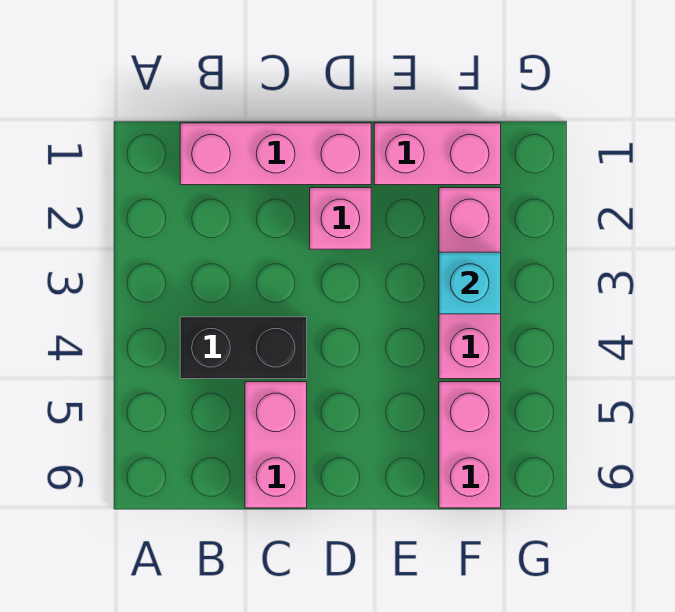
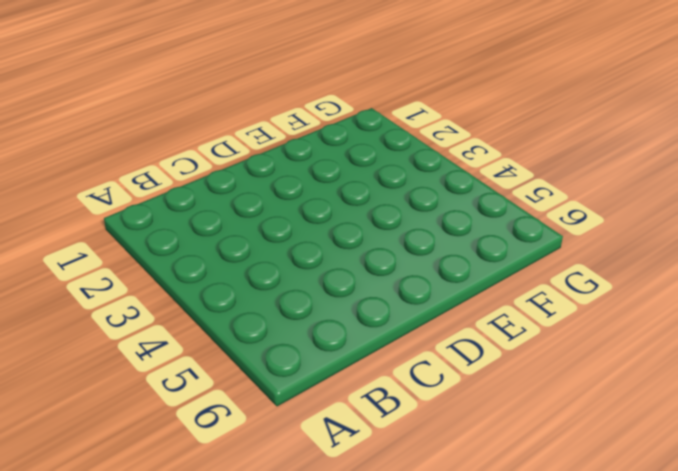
none -> pink brick B1:D1 level 1
none -> black brick B4:C4 level 1

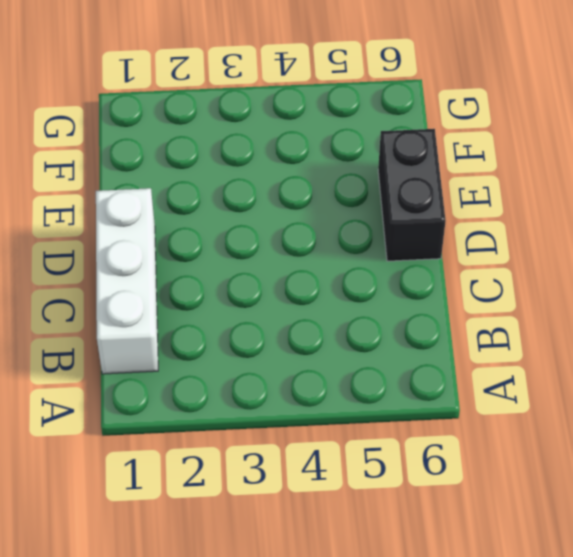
white brick B1:D1 level 1 -> pink brick B1:D1 level 1
black brick D6:E6 level 1 -> black brick B4:C4 level 1
none -> pink brick C5:C6 level 1
none -> pink brick D2 level 1

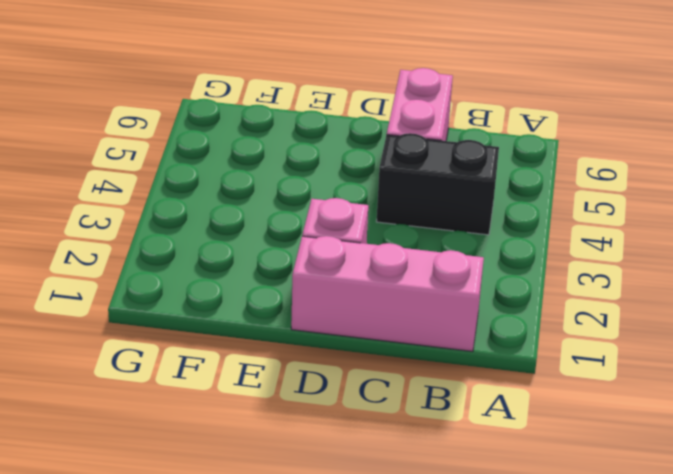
none -> pink brick E1:F1 level 1
none -> pink brick F2:F4 level 1

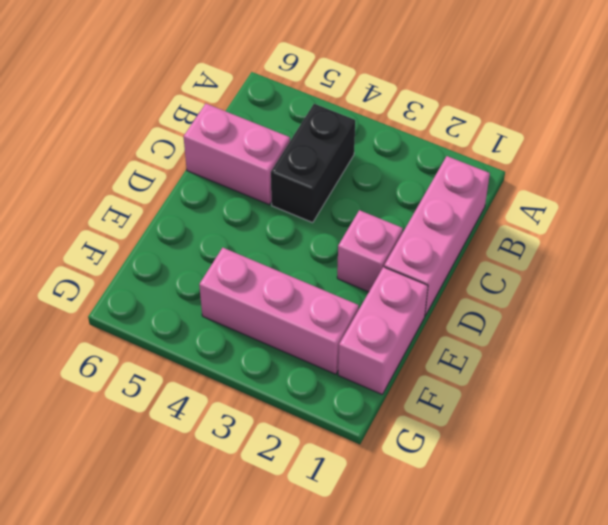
none -> pink brick F5:F6 level 1
none -> cyan brick F3 level 2

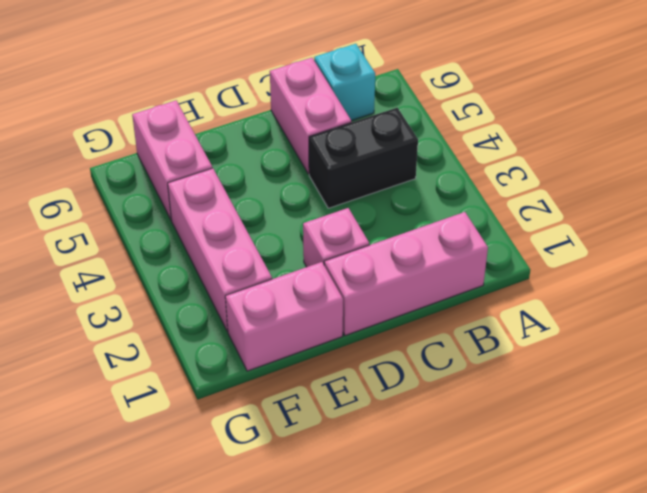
cyan brick B6 level 1 -> cyan brick F3 level 2

